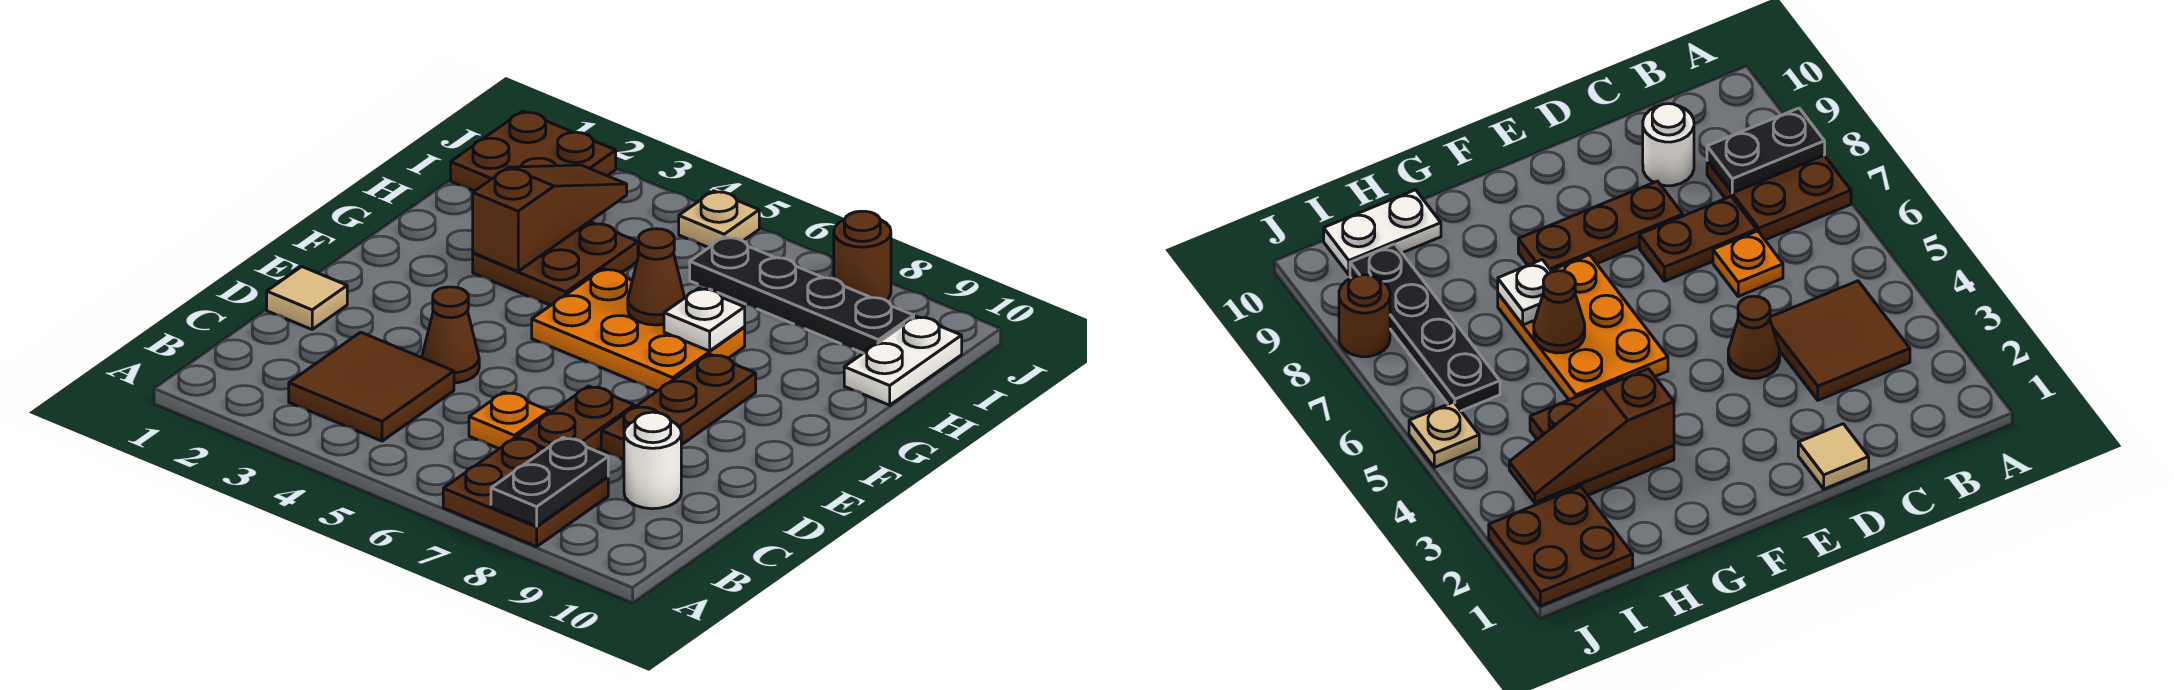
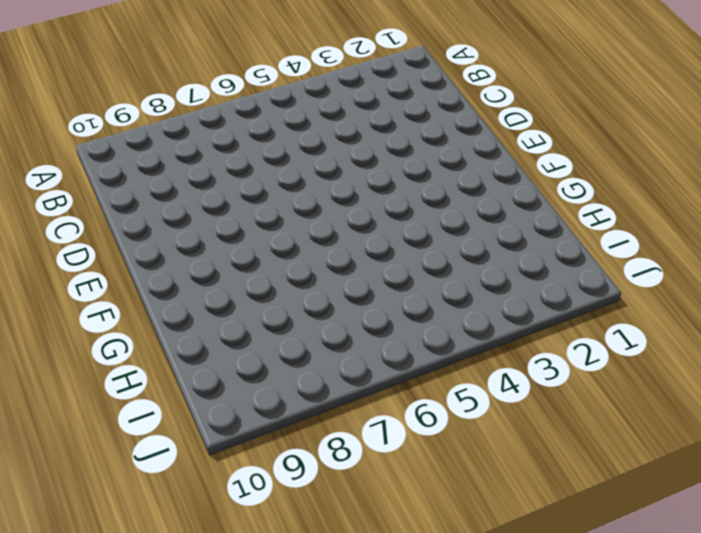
none -> brown plate A7:B8 level 1
none -> brown tile B3:C4 level 1
none -> orange plate C6 level 1

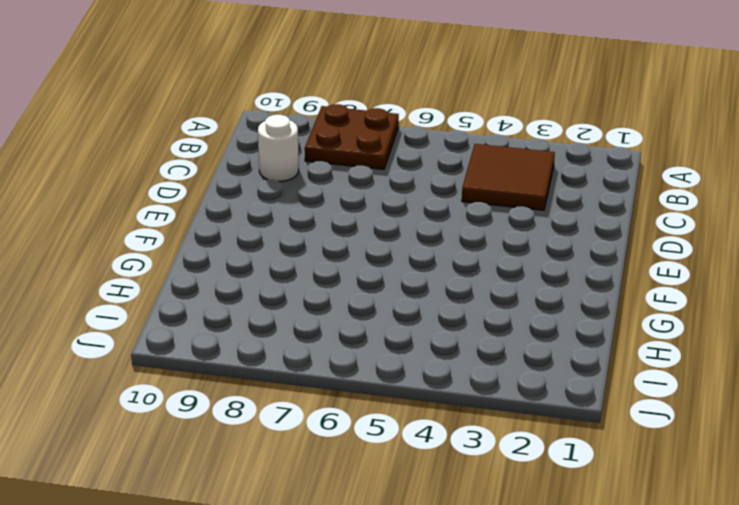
none -> orange plate C6 level 1
none -> brown plate C7:D7 level 1
none -> tan tile D1 level 1

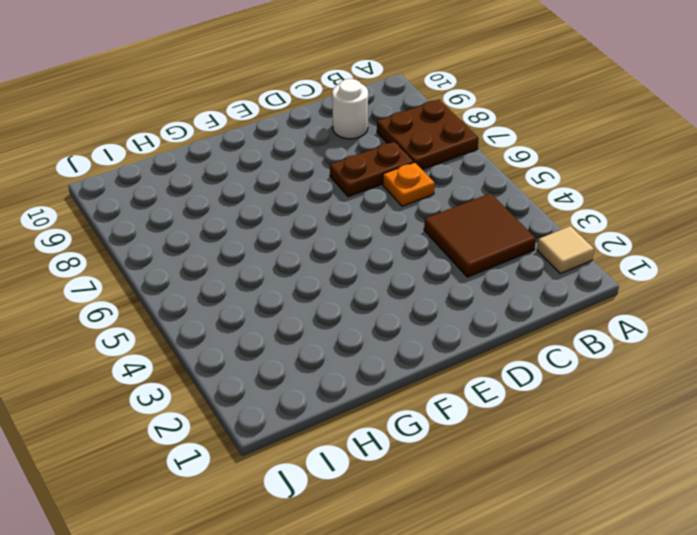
tan tile A2 level 1 -> tan tile D1 level 1
none -> brown cone D4 level 1
none -> brown plate D8:F8 level 1
none -> orange plate F5:G7 level 1

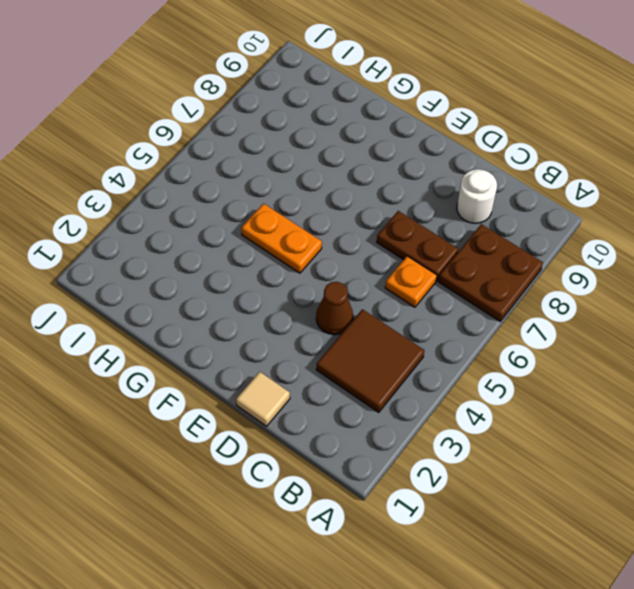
orange plate F5:G5 level 1 -> orange plate F5:G7 level 1
none -> brown plate D8:F8 level 1
none -> brown plate G3:H4 level 1
none -> white plate H10:I10 level 1

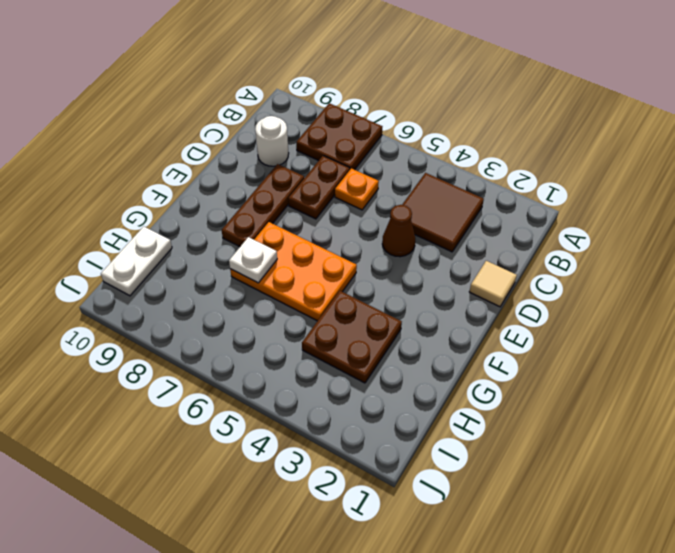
none -> brown plate I1:J2 level 1
none -> black plate I6:I9 level 1
none -> tan plate J5 level 1

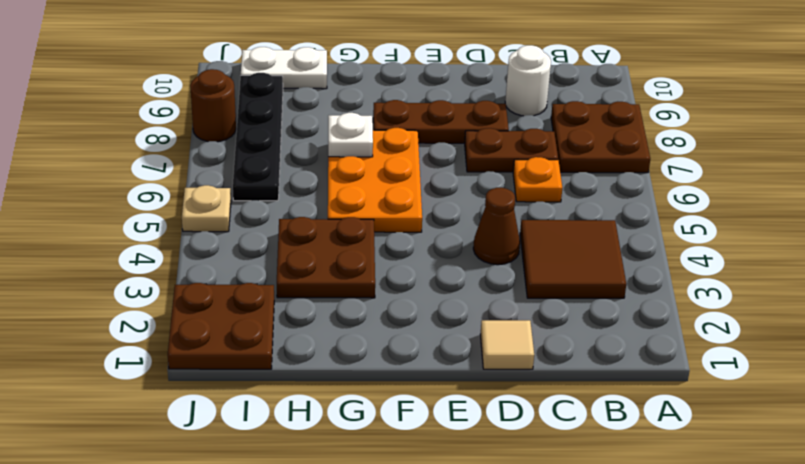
none -> black plate A8:B8 level 2
none -> brown slope G3:I3 level 2 top G
none -> brown cone G6 level 2

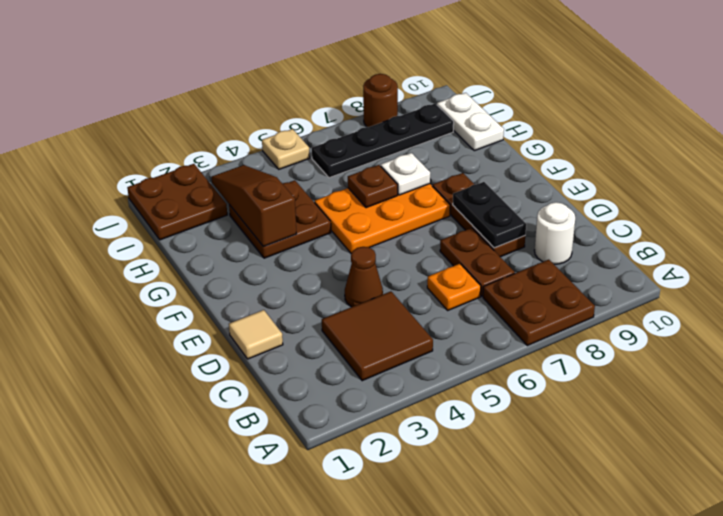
black plate D8:E8 level 2 -> black plate A8:B8 level 2
brown plate G6 level 2 -> brown cone G6 level 2

